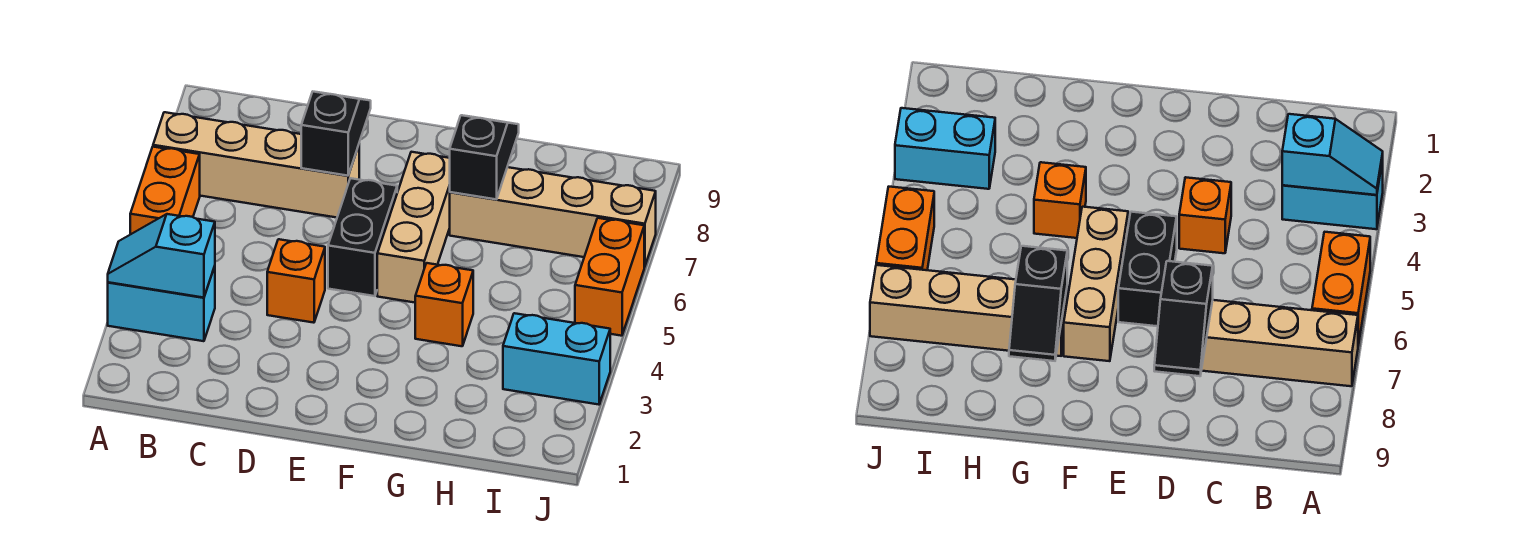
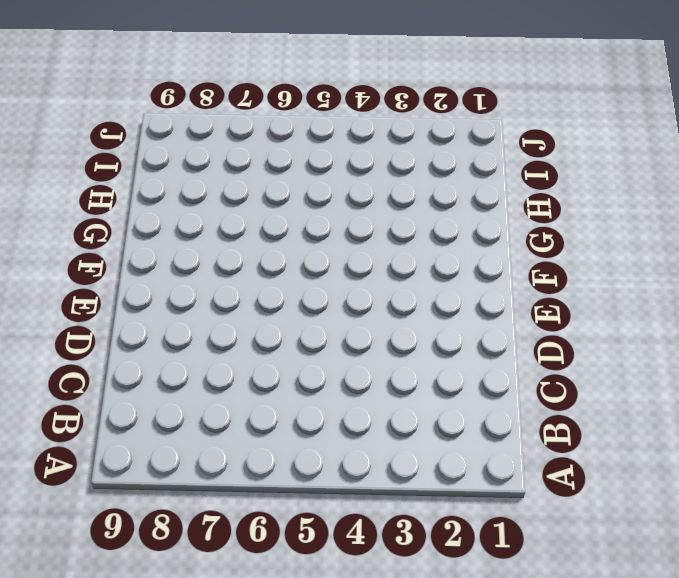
none -> cyan brick A3:B3 level 1
none -> orange brick A5:A6 level 1
none -> tan brick A7:D7 level 1

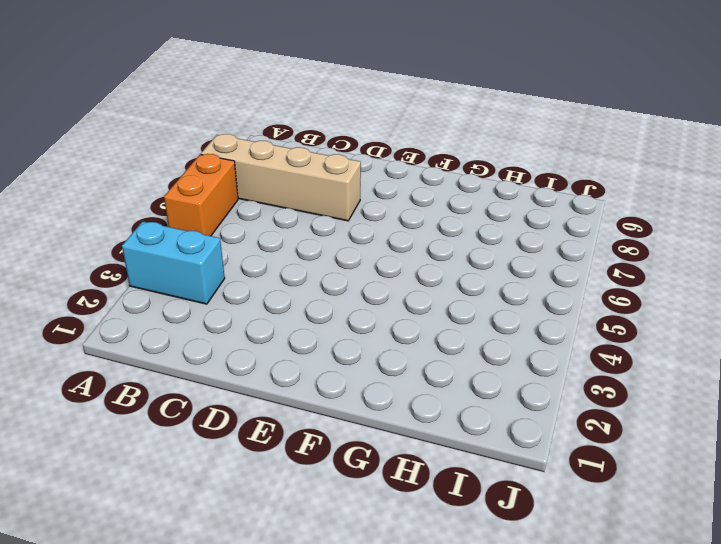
none -> orange brick D4 level 1
none -> black brick E5:E6 level 1
none -> tan brick F5:F7 level 1

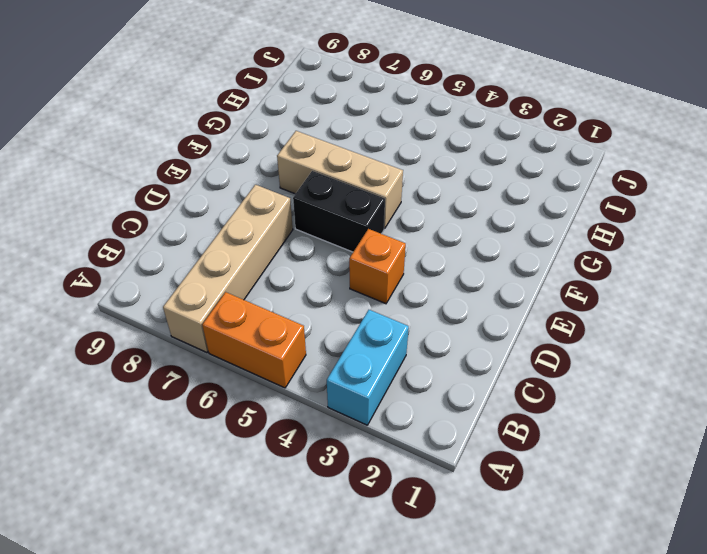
none -> orange brick G4 level 1
none -> tan brick G7:J7 level 1
none -> cyan brick I3:J3 level 1

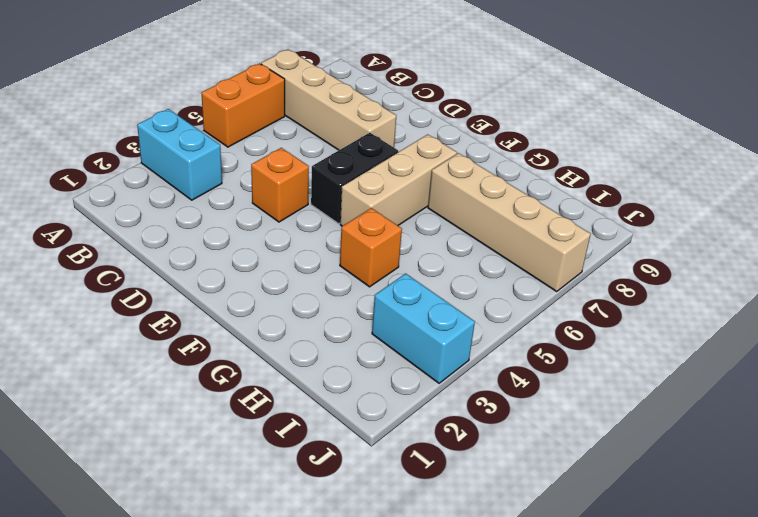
none -> orange brick J5:J6 level 1
none -> cyan slope A3:B3 level 2 top B
none -> black slope D7:D8 level 2 top 7

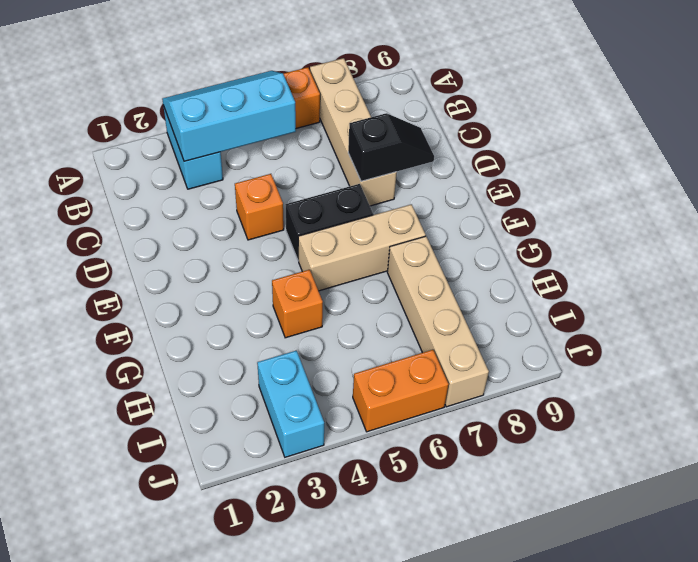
cyan slope A3:B5 level 2 top B -> cyan slope A3:B3 level 2 top B
none -> black slope G7:G8 level 2 top 7

